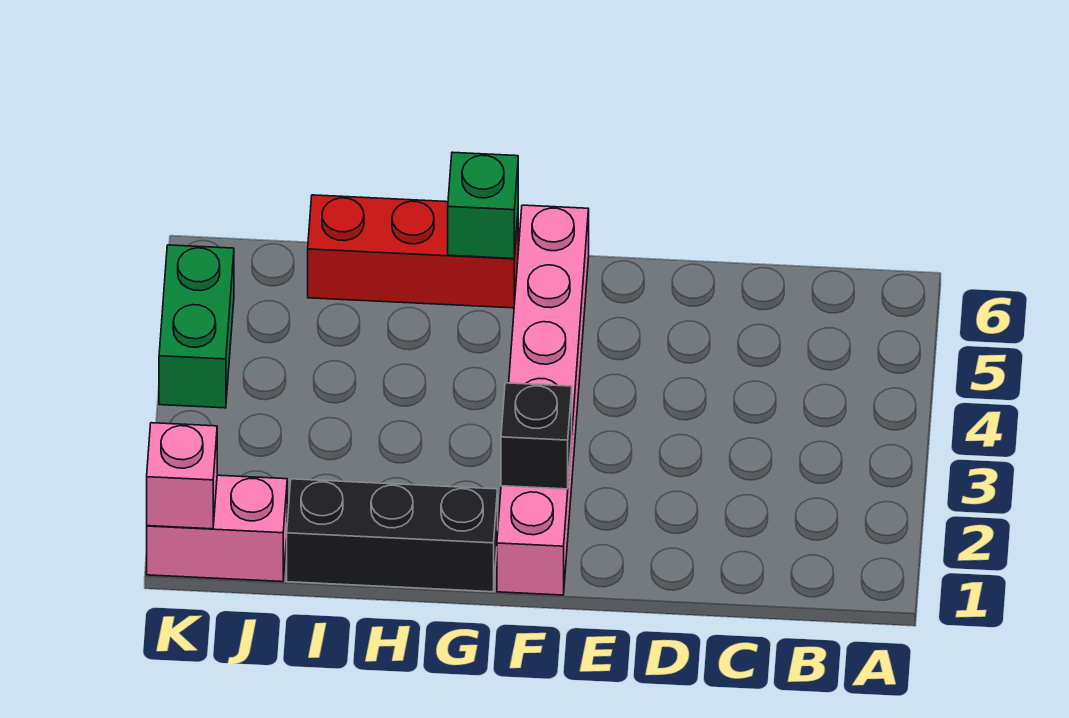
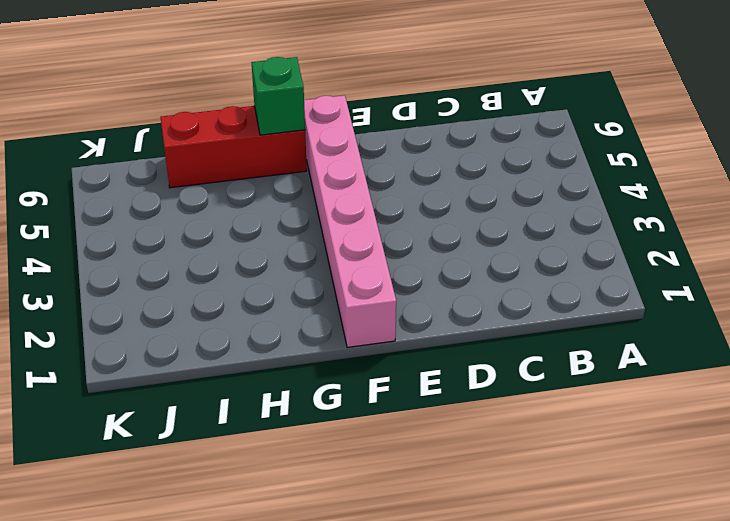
none -> black brick G1:I1 level 1
none -> pink brick J1:K1 level 1

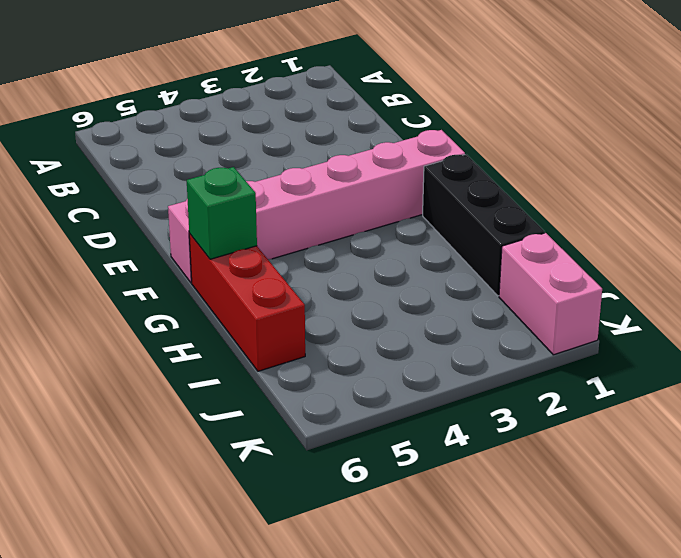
none -> green brick K4:K5 level 1
none -> black brick F2 level 2

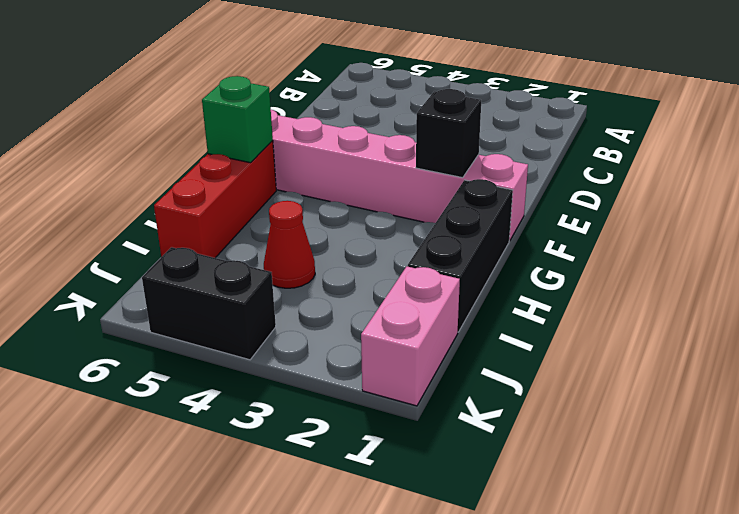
red cone I4 level 1 -> none
black brick K4:K5 level 1 -> green brick K4:K5 level 1
none -> pink brick K1 level 2

